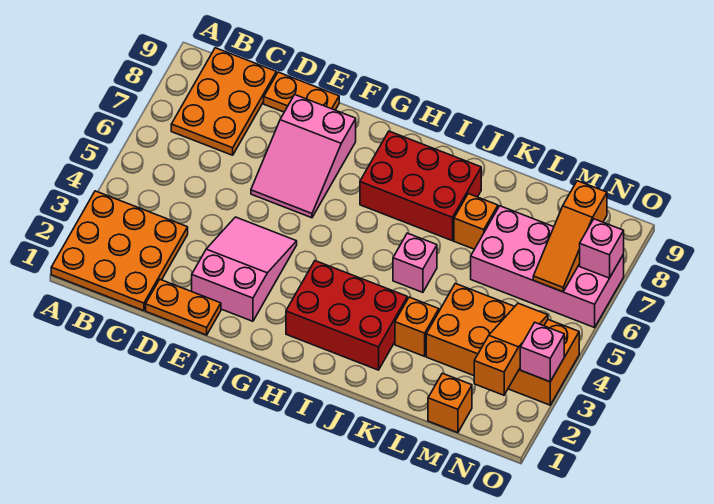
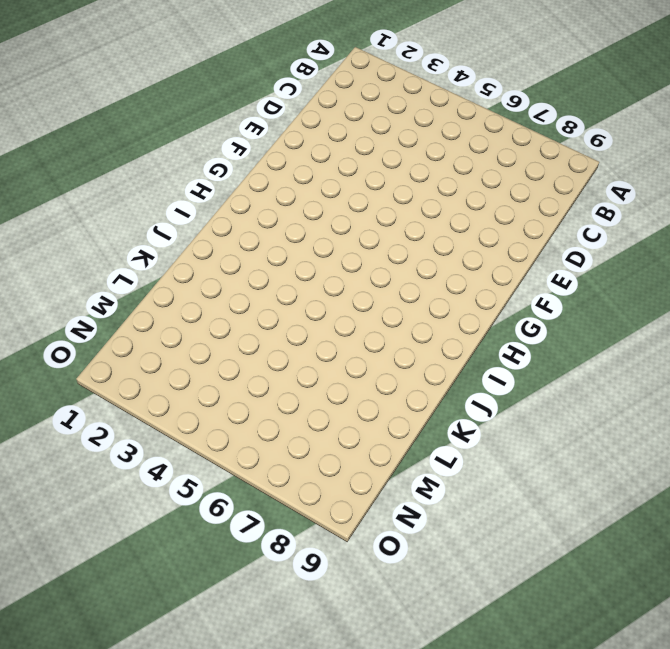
none -> orange plate A1:C3 level 1
none -> orange plate B7:C9 level 1
none -> orange plate D1:E1 level 1

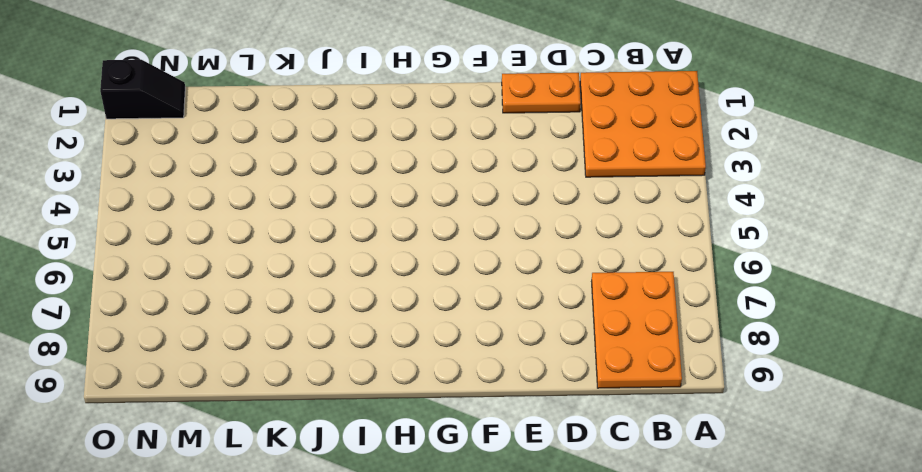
black slope N1:O1 level 1 top O -> none
none -> orange plate D9:E9 level 1
none -> pink slope E2:F4 level 1 top 2
none -> pink slope E6:F8 level 1 top 8

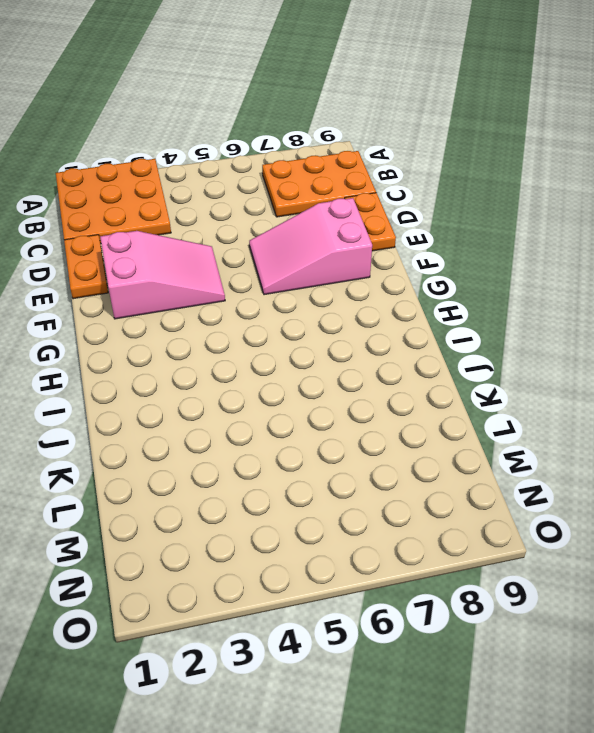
none -> red brick H2:J3 level 1
none -> red brick H7:J8 level 1
none -> pink brick J5 level 1

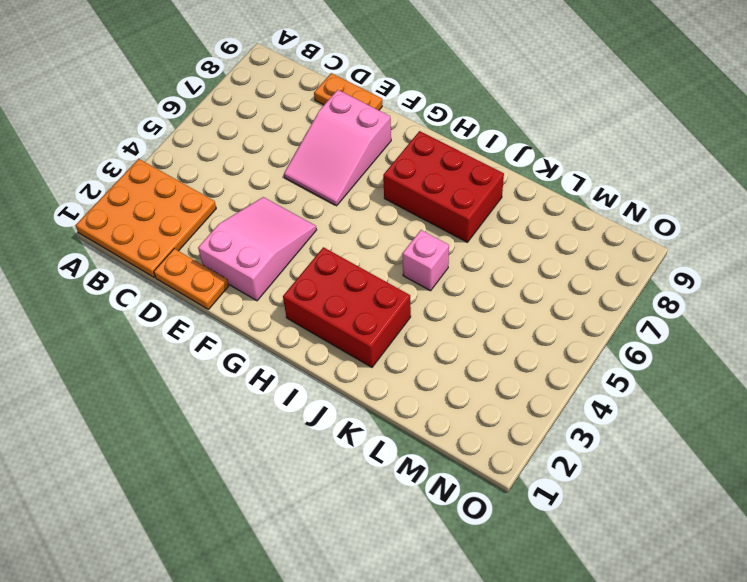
none -> orange plate B7:C9 level 1
none -> orange brick K3 level 1
none -> orange brick K7 level 1

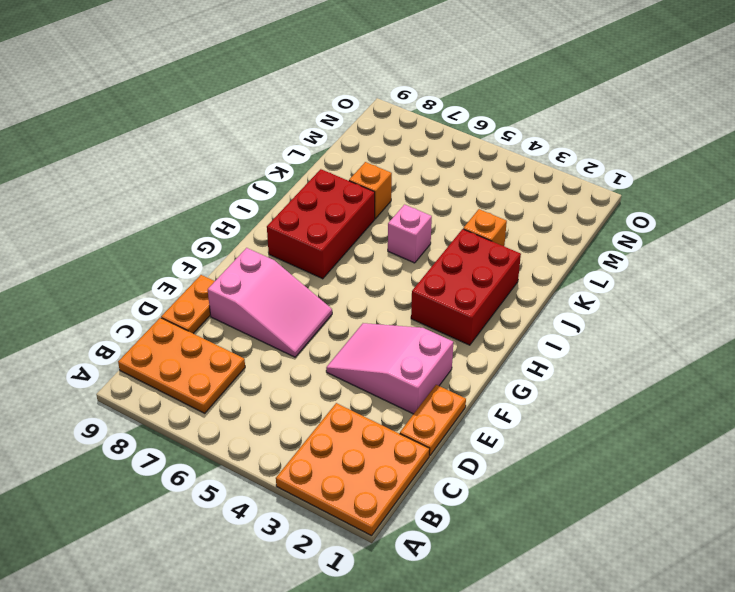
none -> orange brick L3:O4 level 1
none -> pink brick L6:O7 level 1
none -> orange brick M1 level 1

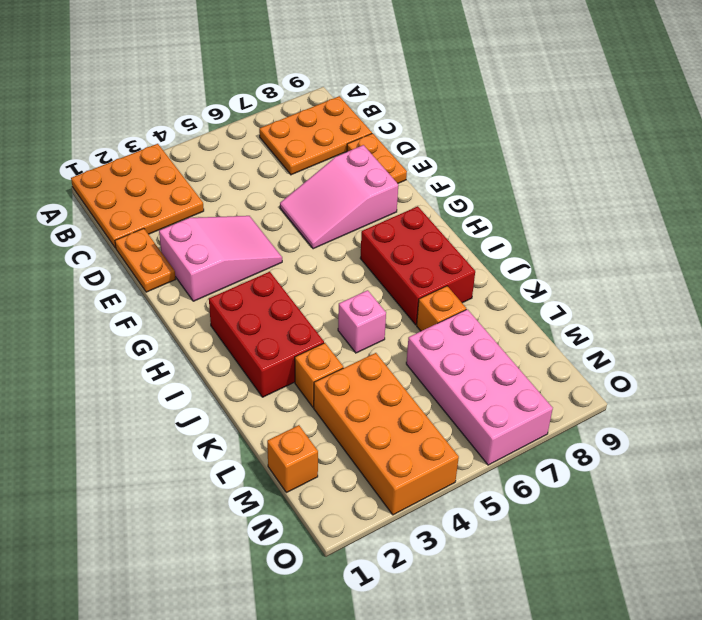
none -> orange slope N2:N4 level 2 top 2
none -> orange slope N6:N8 level 2 top 8
none -> pink brick O3 level 2

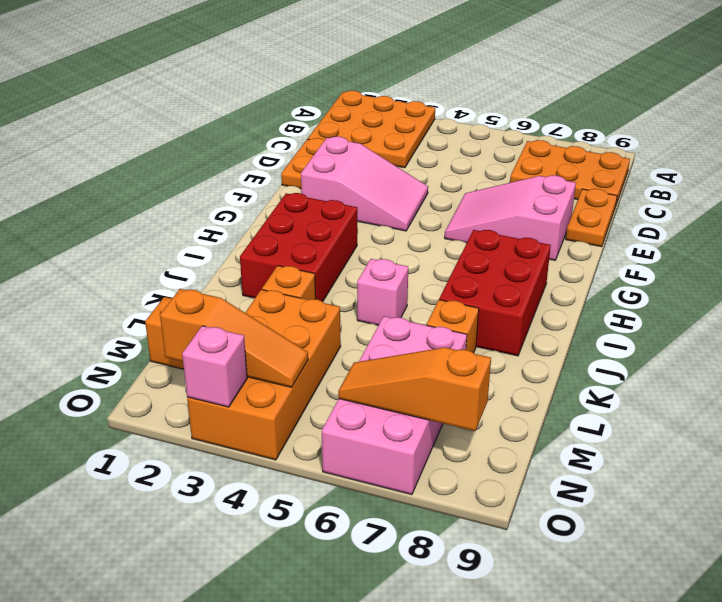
none -> pink brick O7 level 2

